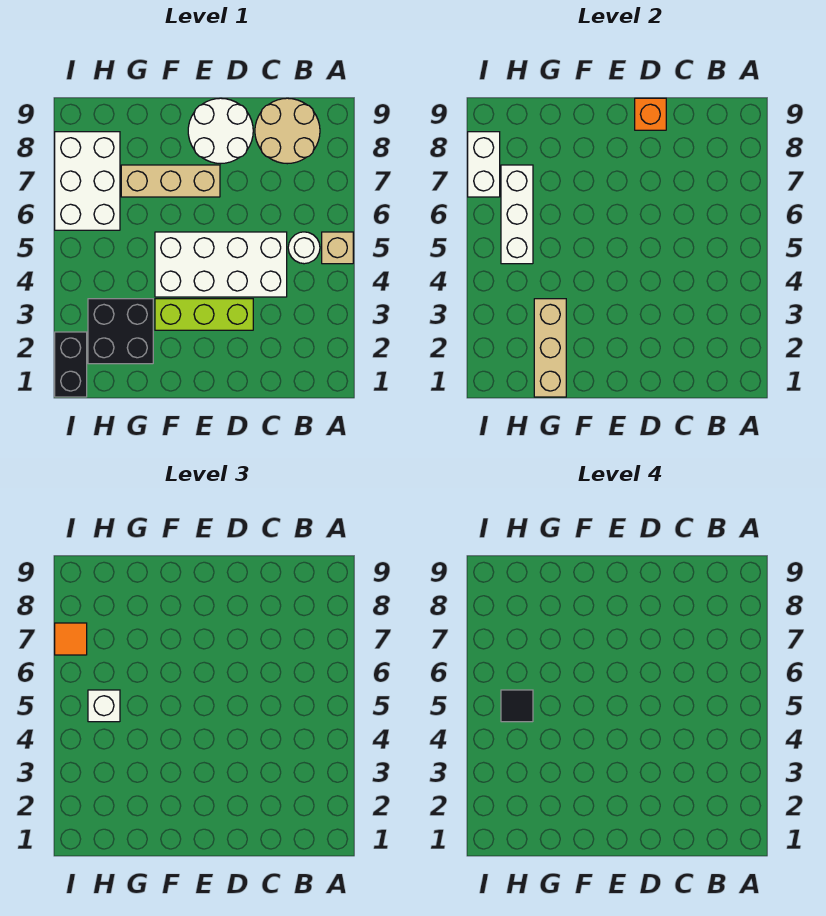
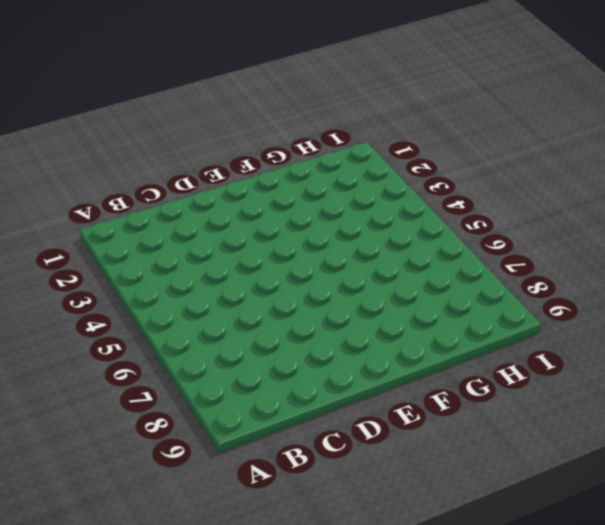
none -> tan brick A5 level 1
none -> white round brick B5 level 1
none -> tan round brick B8:C9 level 1

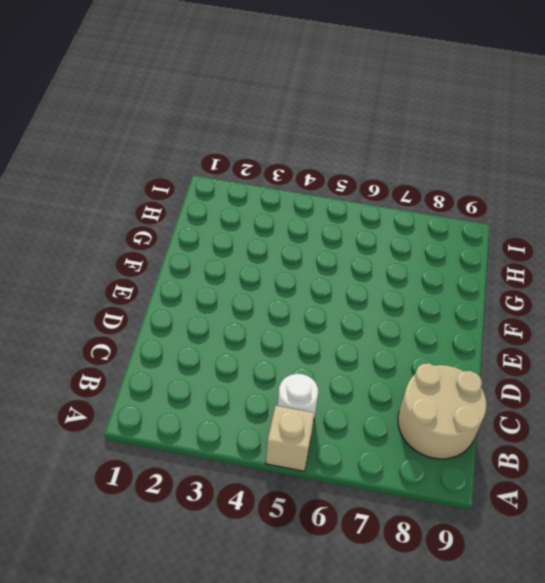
none -> white brick C4:F5 level 1
none -> lime brick D3:F3 level 1
none -> white round brick D8:E9 level 1

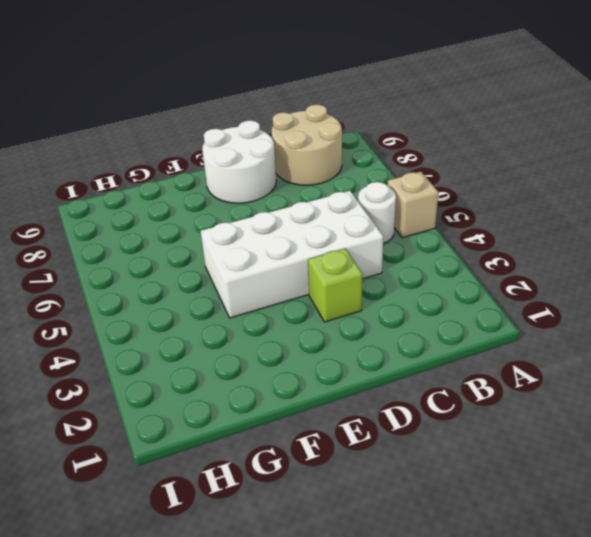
lime brick D3 level 1 -> lime brick D3:F3 level 1
none -> tan brick E7:G7 level 1
none -> black brick G2:H3 level 1
none -> white brick H6:I8 level 1

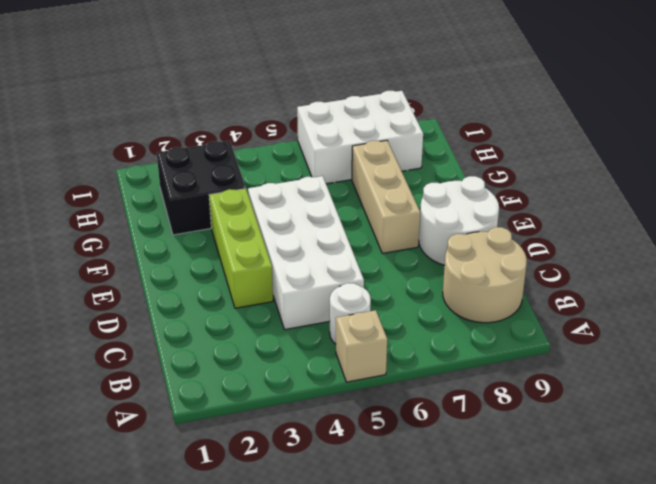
none -> black brick I1:I2 level 1
none -> orange brick D9 level 2
none -> tan brick G1:G3 level 2

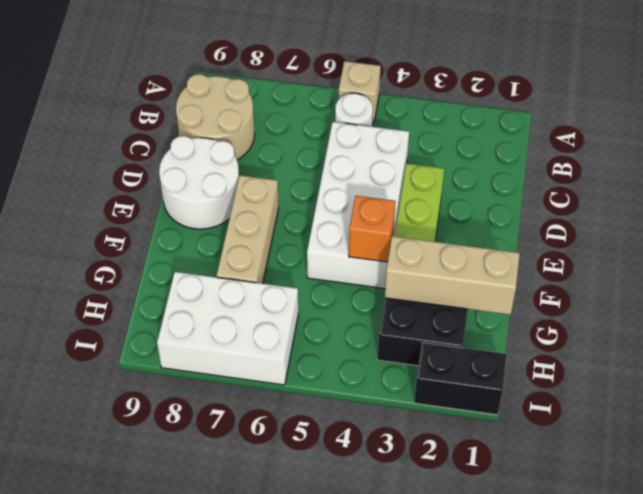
orange brick F4 level 2 -> orange brick D9 level 2
none -> white brick H5:H7 level 2
none -> white brick I7:I8 level 2
none -> white brick H5 level 3

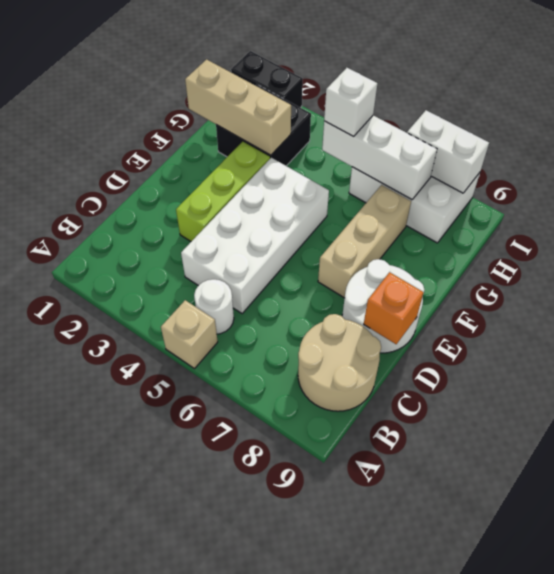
none -> orange tile I7 level 3
none -> black tile H5 level 4

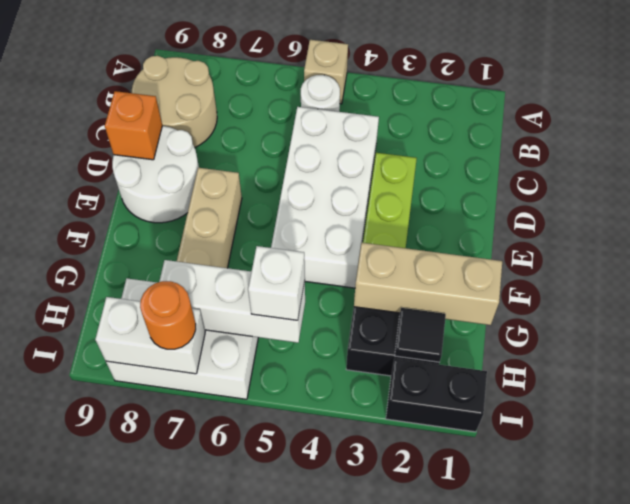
black tile H2 level 2 -> black tile H5 level 4
orange round brick I7 level 3 -> orange tile I7 level 3

